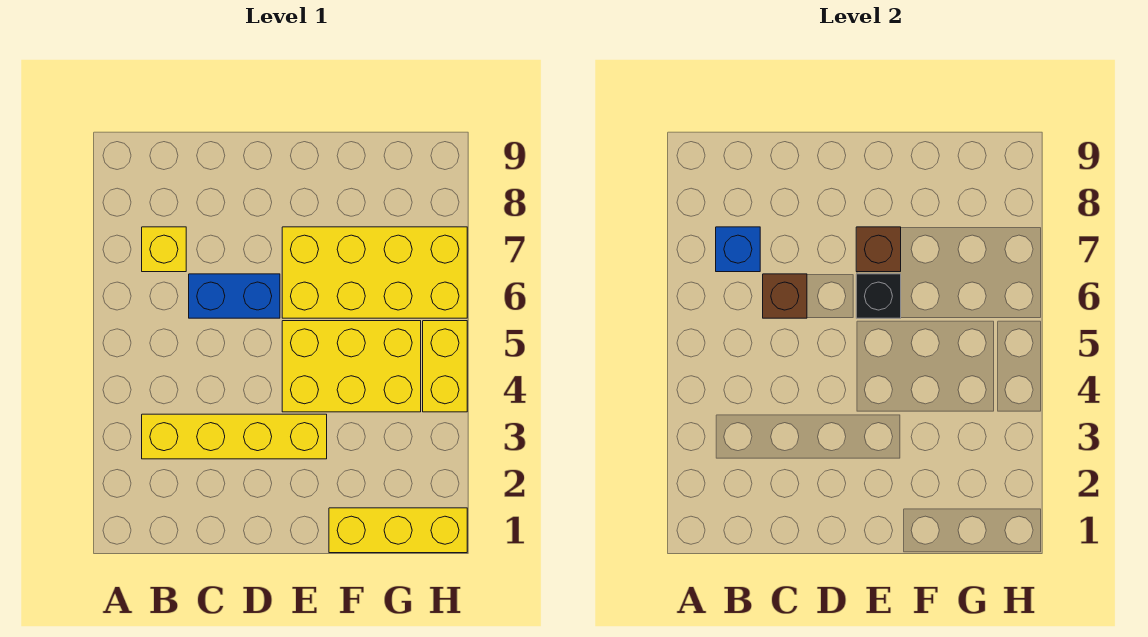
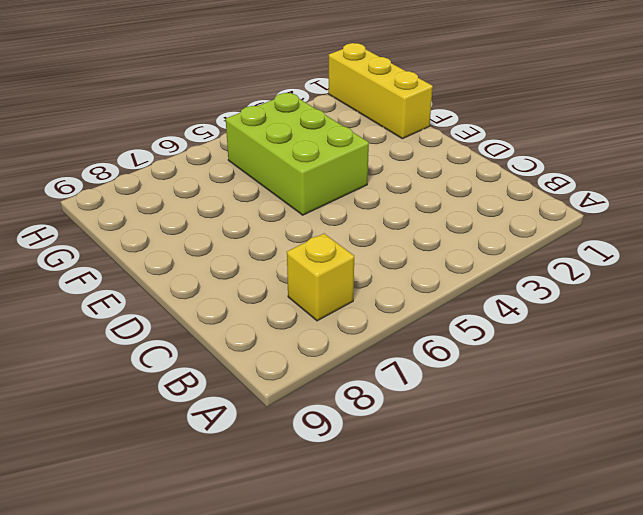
lime brick E4:G5 level 1 -> yellow brick E4:G5 level 1
none -> yellow brick B3:E3 level 1
none -> blue brick C6:D6 level 1

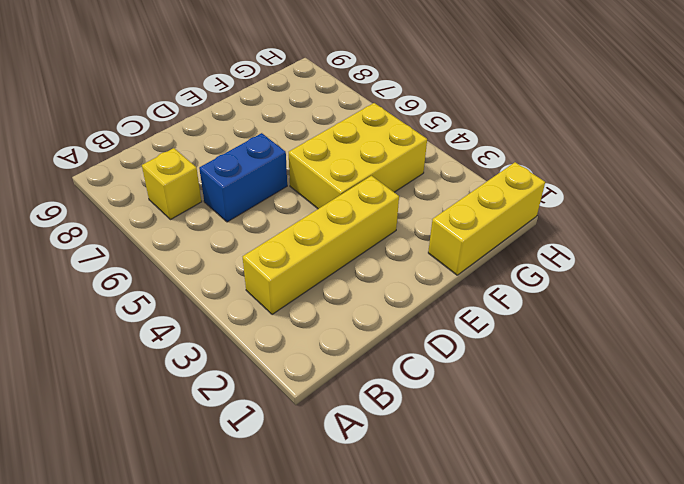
none -> yellow brick E6:H7 level 1
none -> yellow brick H4:H5 level 1

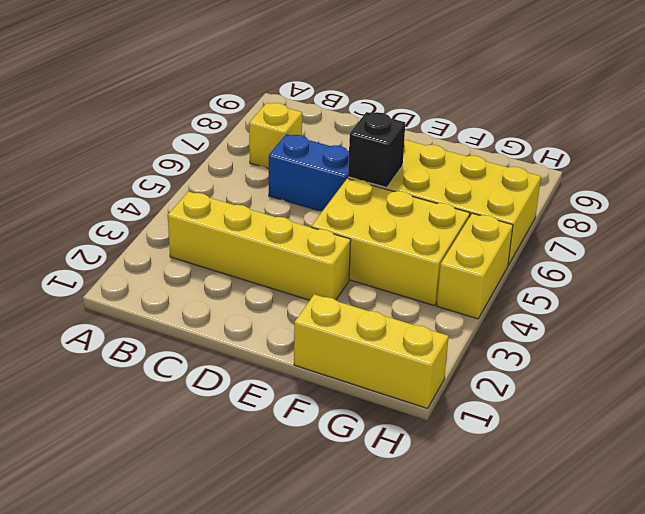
none -> blue brick B7 level 2
none -> brown brick C6 level 2

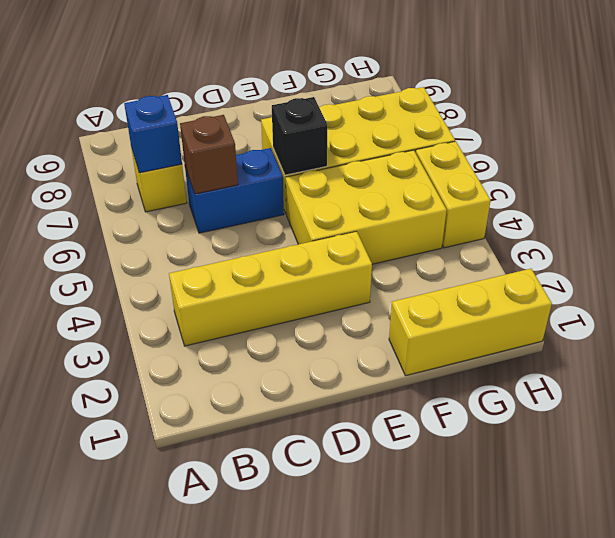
none -> brown brick E7 level 2

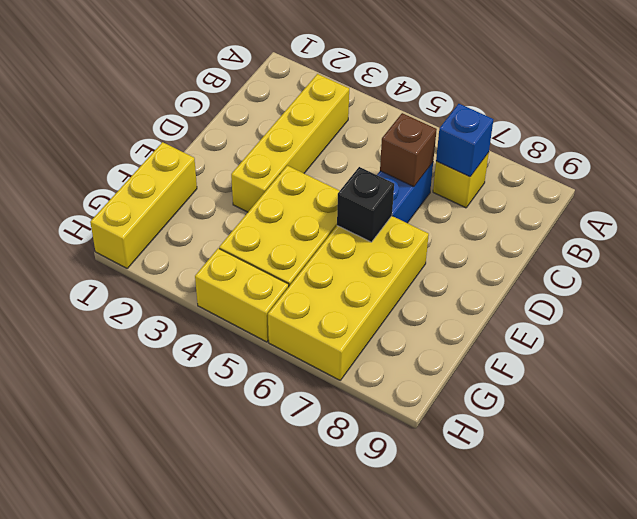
none -> brown brick E7 level 2

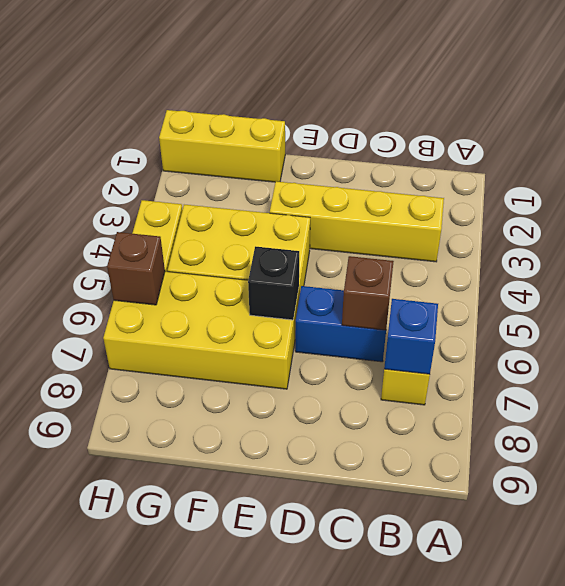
brown brick H6 level 2 -> brown brick E7 level 2

